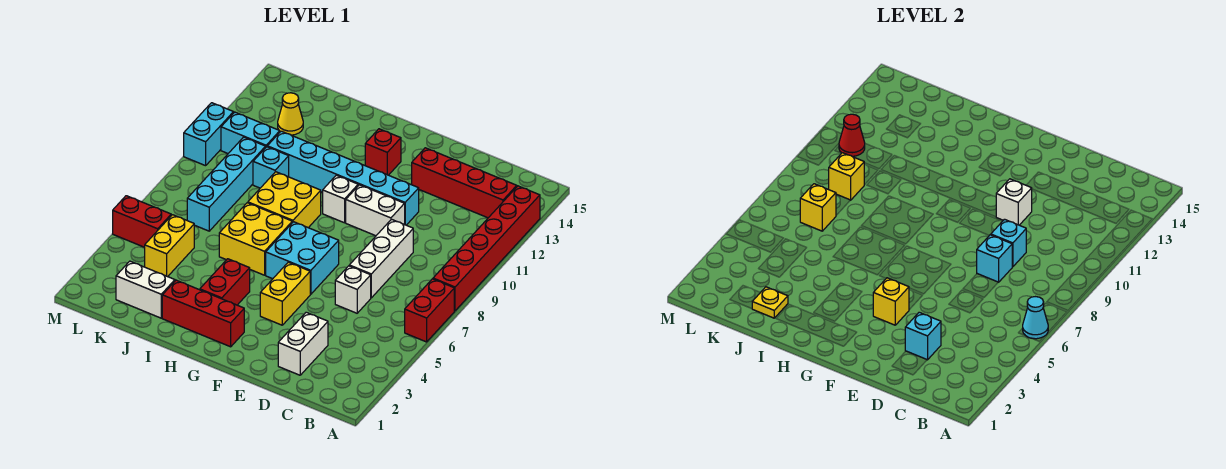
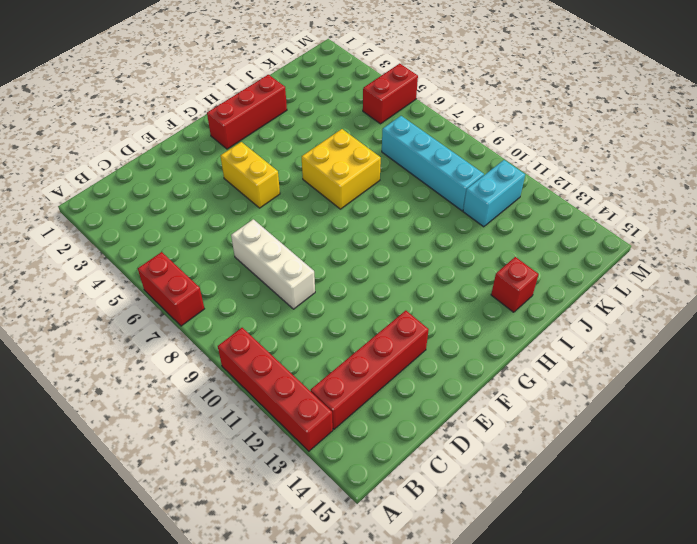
red brick A10:A13 level 1 -> red brick A8:A13 level 1
red brick I14 level 1 -> red brick G13 level 1
none -> white brick D2:D3 level 1
none -> white brick D6 level 1
none -> white brick E10:F10 level 1
none -> cyan brick E11:J11 level 1

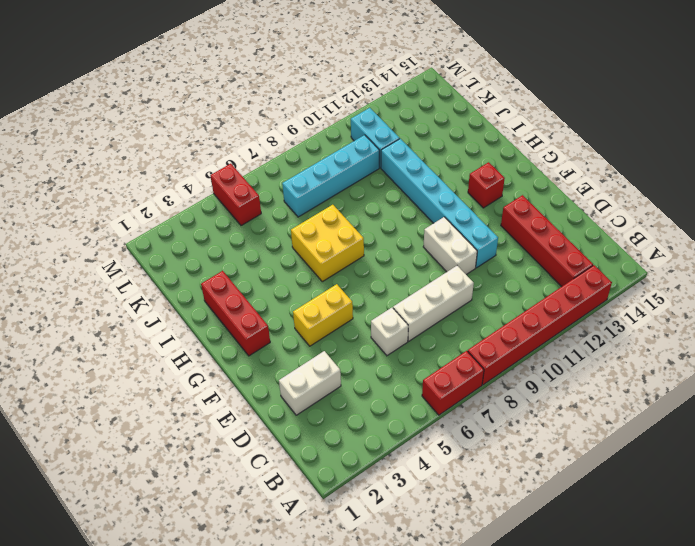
none -> cyan brick F6:G7 level 1
none -> white brick G10 level 1
none -> red brick H3:H4 level 1
none -> yellow brick H8:I9 level 1

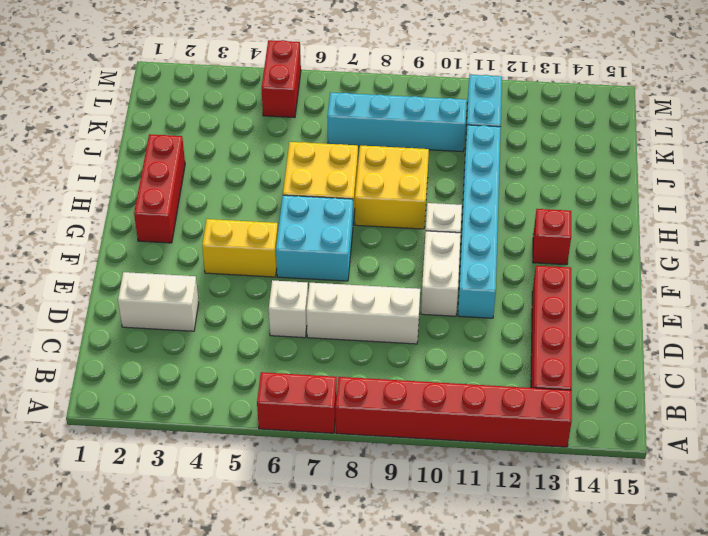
none -> red brick H3:H4 level 1
none -> white brick J2:K2 level 1
none -> cyan brick J10 level 1
none -> yellow brick K4:K5 level 1

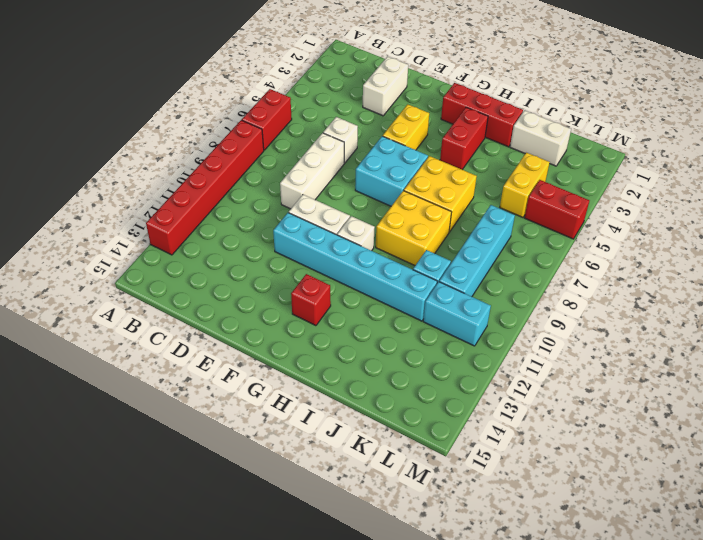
none -> red brick B13:E13 level 1
none -> yellow cone K13 level 1
none -> cyan brick M10:M11 level 1
none -> cyan cone A6 level 2

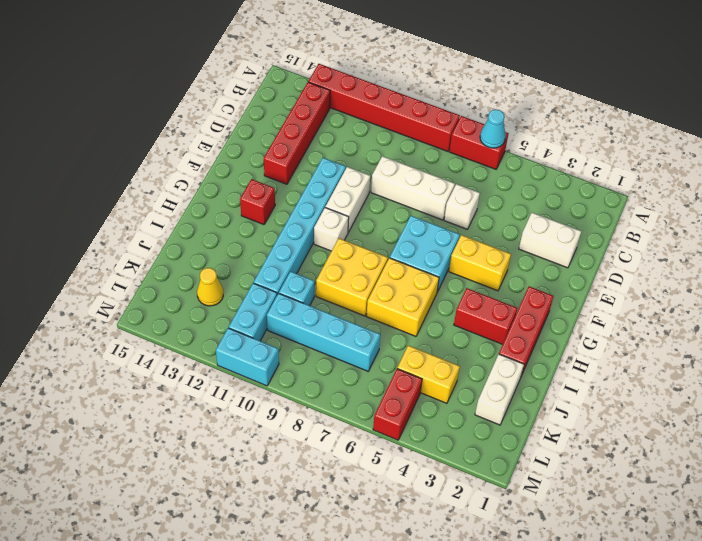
none -> cyan brick D3 level 2
none -> cyan brick D8 level 2
none -> cyan brick D9 level 2
none -> white brick E11 level 2

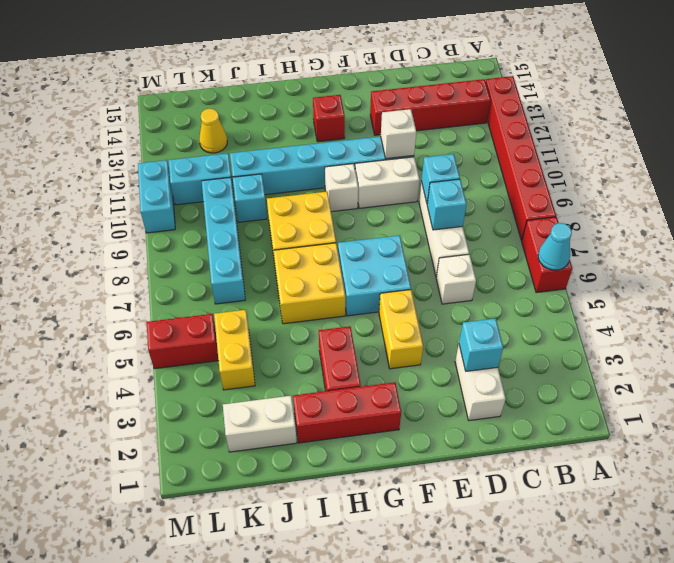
none -> yellow brick F4 level 2
none -> yellow plate J2 level 2
none -> yellow brick K7 level 2
none -> yellow brick K9 level 2

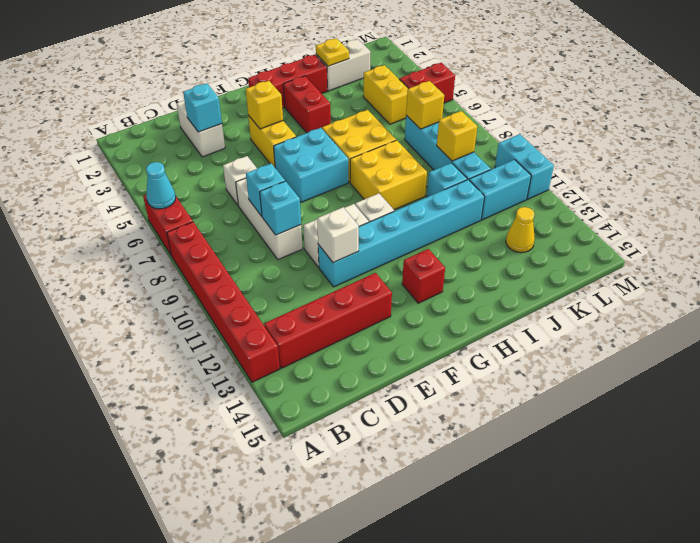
none -> red cone L11 level 2

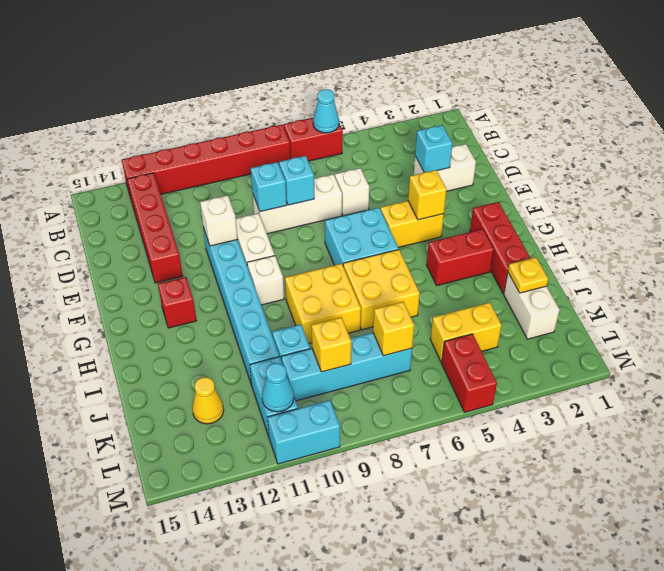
cyan cone L11 level 2 -> red cone L11 level 2

